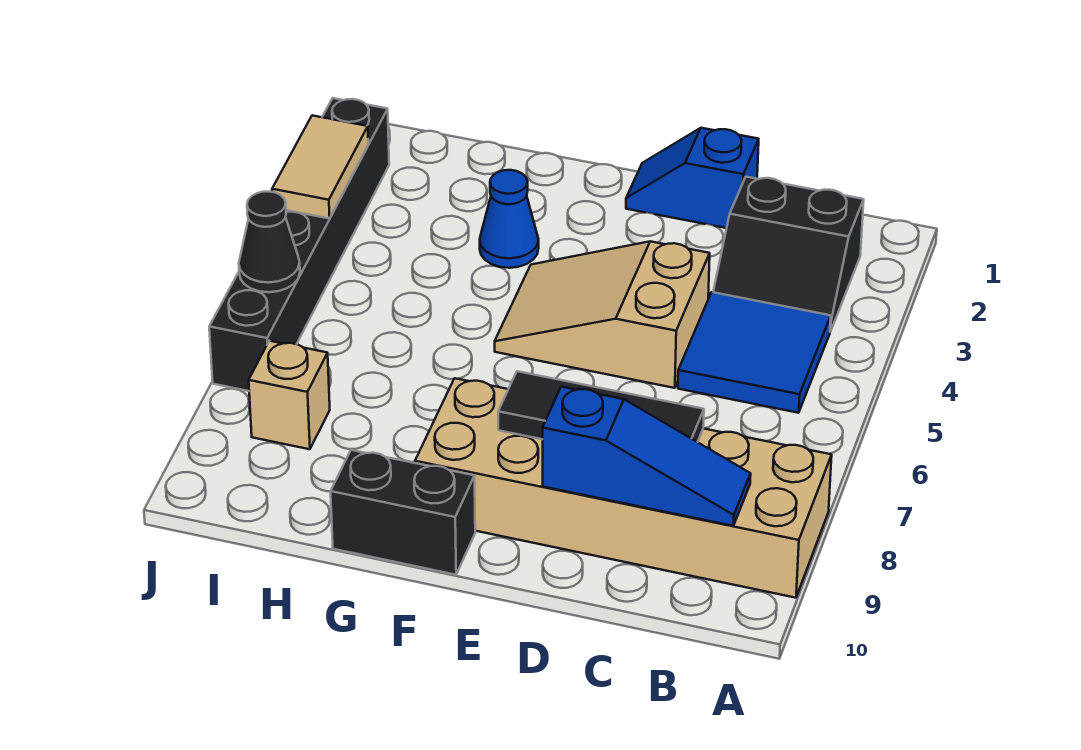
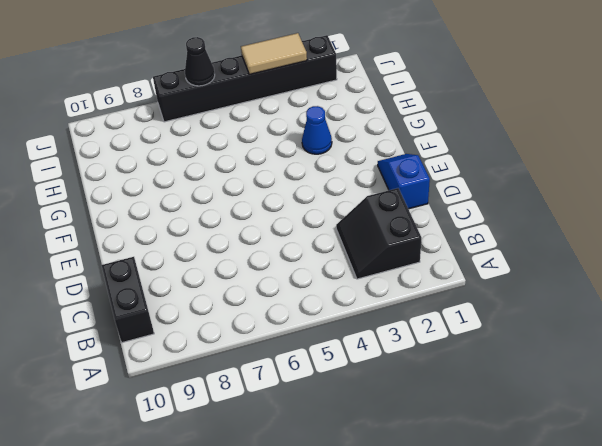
black brick B10:C10 level 1 -> black brick F10:G10 level 1
none -> tan brick A8:F9 level 1
none -> blue tile B4:C5 level 1
none -> tan slope D4:F5 level 1 top D

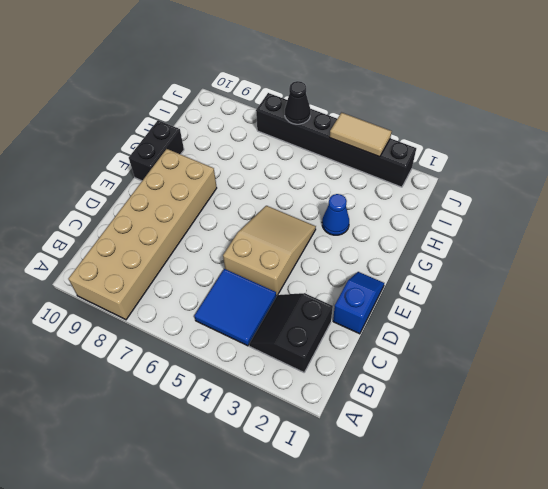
none -> tan brick I8 level 1
none -> blue slope B9:D9 level 2 top D
none -> black tile C8:E8 level 2

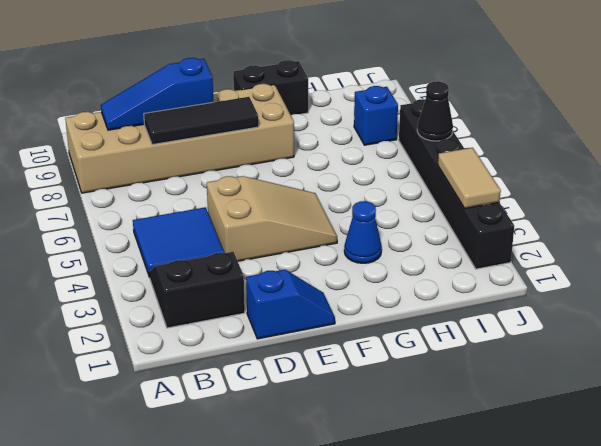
blue brick I8 level 1 -> tan brick I8 level 1

